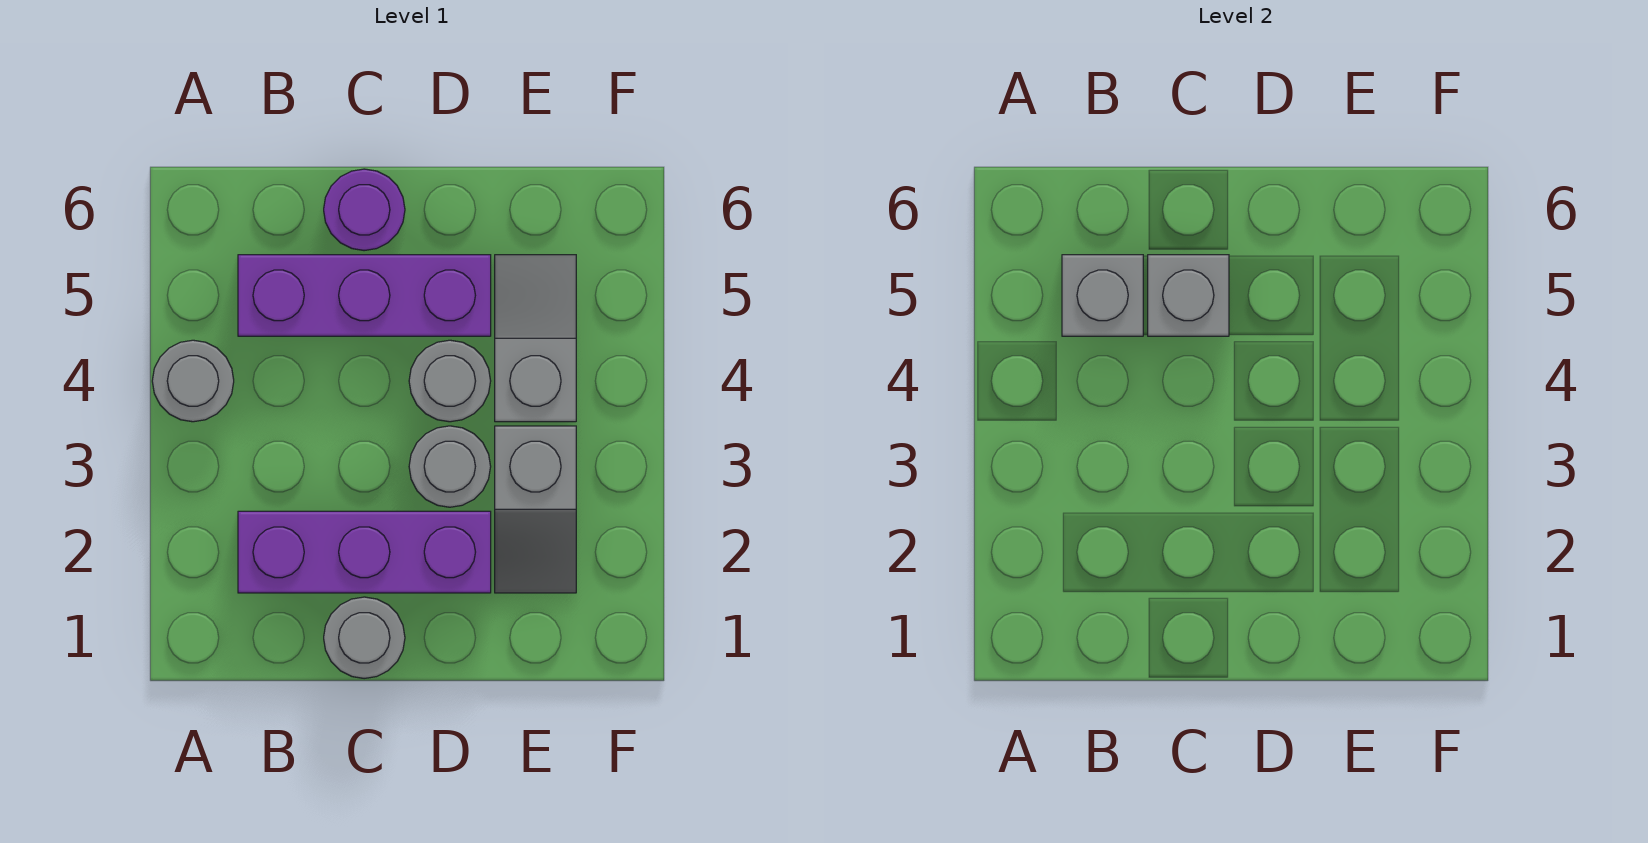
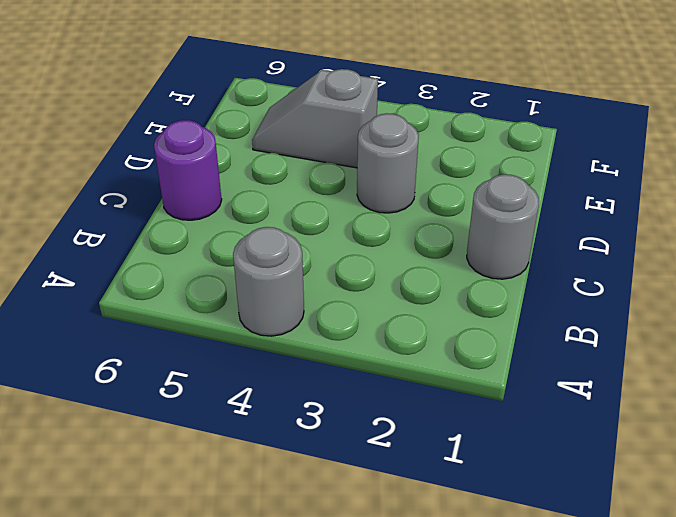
none -> purple brick B2:D2 level 1
none -> purple brick B5:D5 level 1

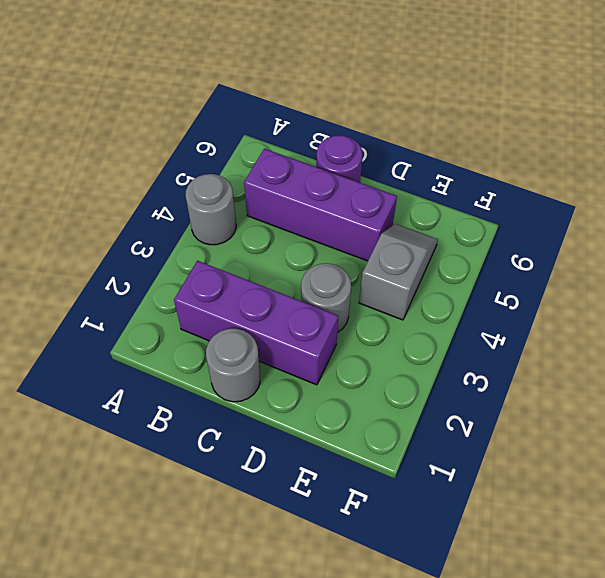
none -> grey round brick D4 level 1
none -> grey slope E2:E3 level 1 top 3

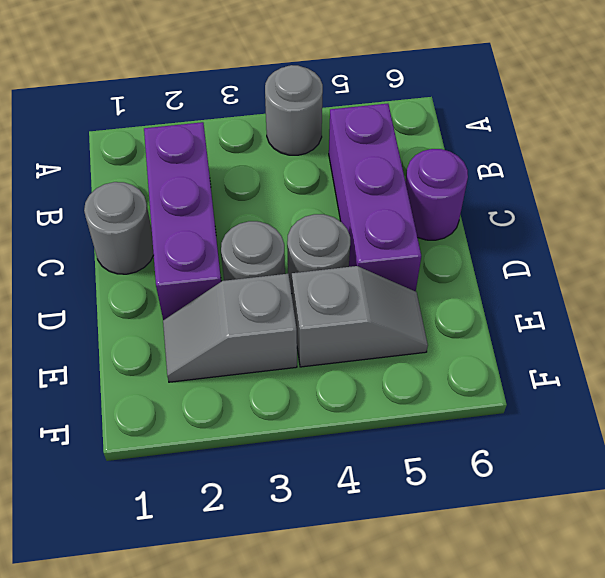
none -> grey brick B5 level 2
none -> grey brick C5 level 2

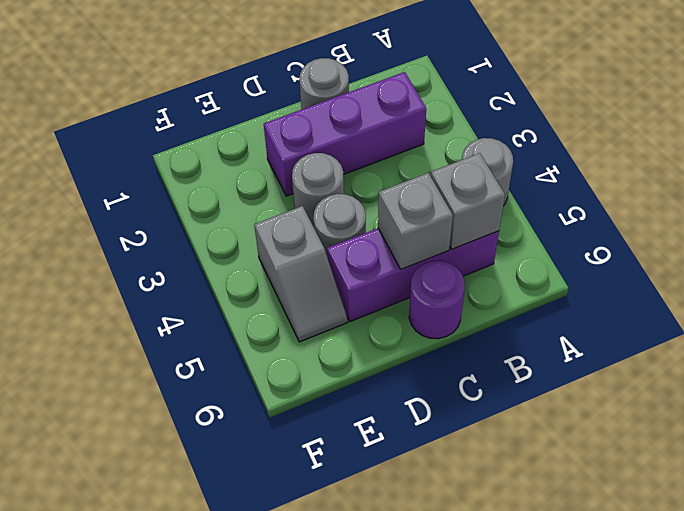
none -> grey slope E2:E3 level 1 top 3

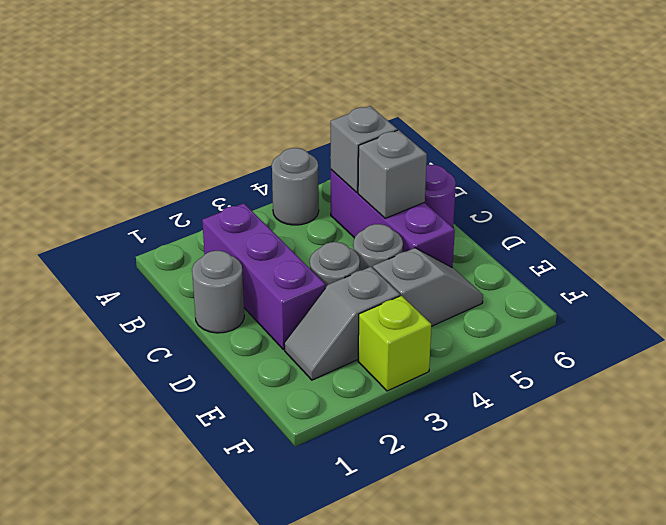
lime brick F3 level 1 -> none

